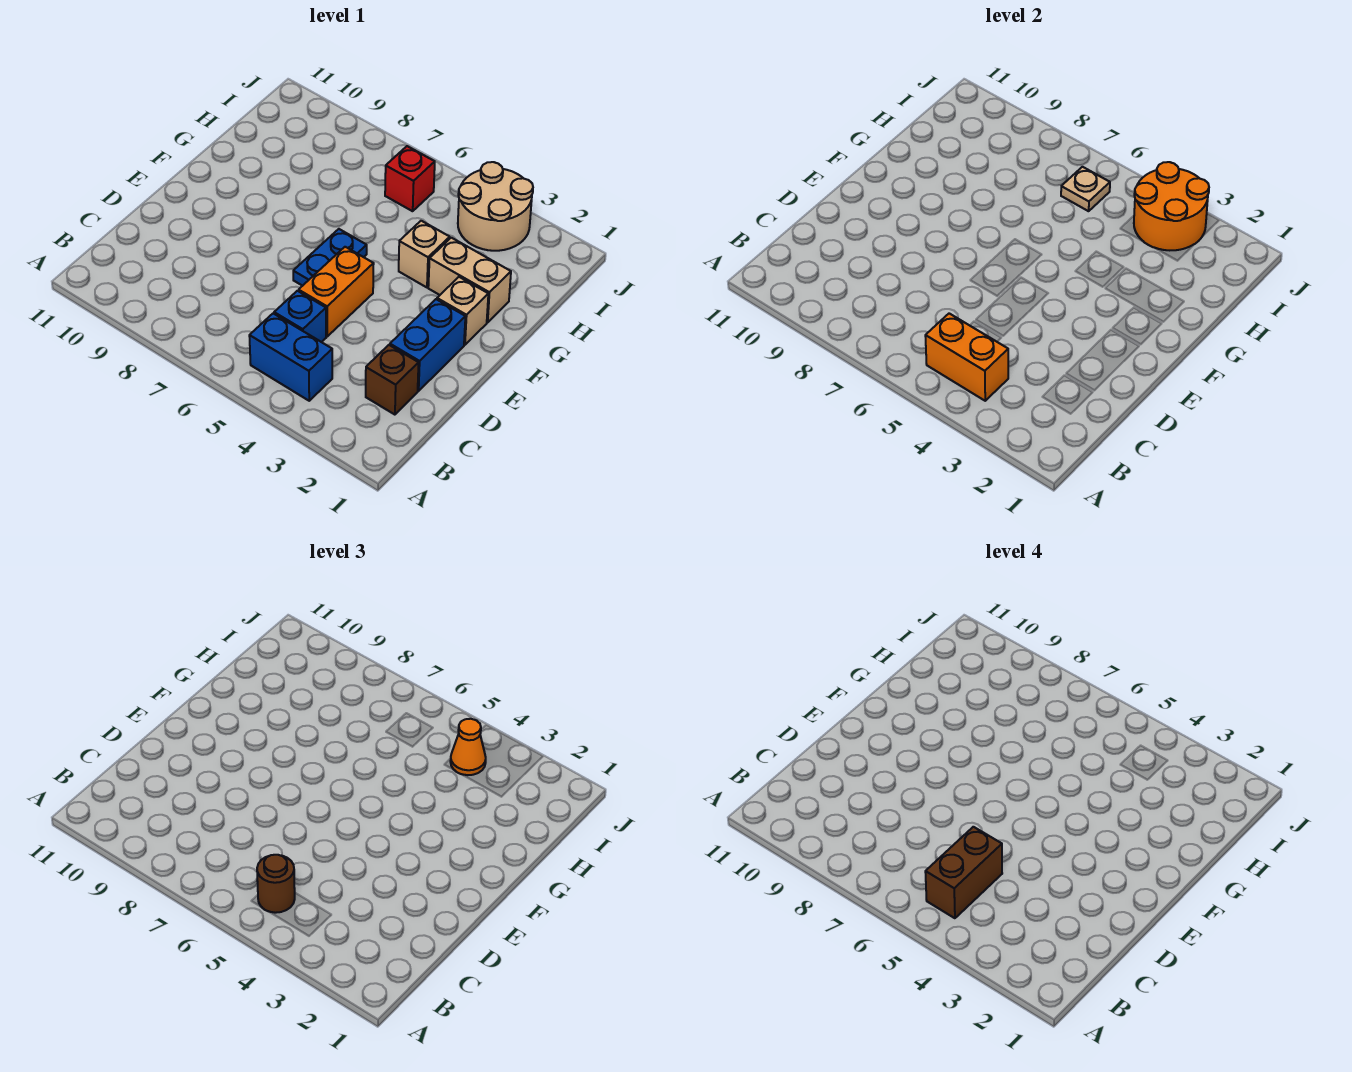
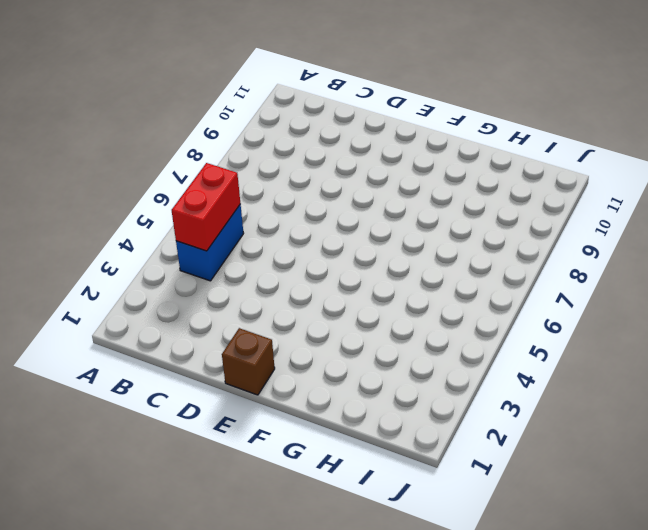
red brick B4:B5 level 2 -> orange brick B4:B5 level 2
brown brick E1 level 1 -> brown brick C2 level 1
none -> blue brick C5 level 1
none -> blue brick D2:E2 level 1
none -> orange brick D5:E5 level 1

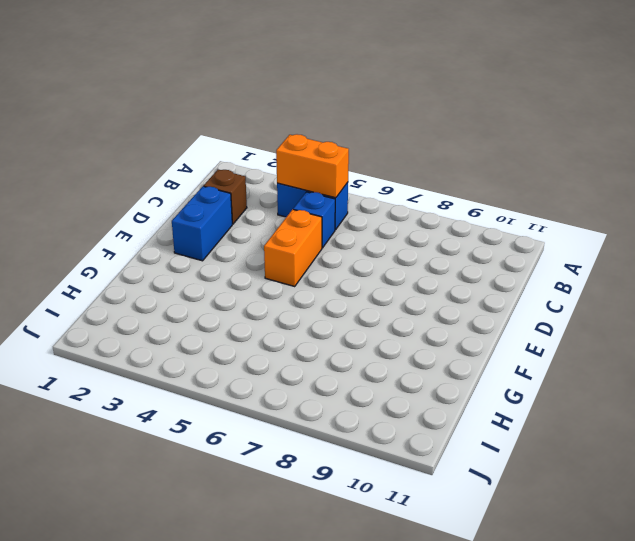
none -> blue plate E6:F6 level 1
none -> tan brick F2 level 1
none -> tan brick G2:G3 level 1

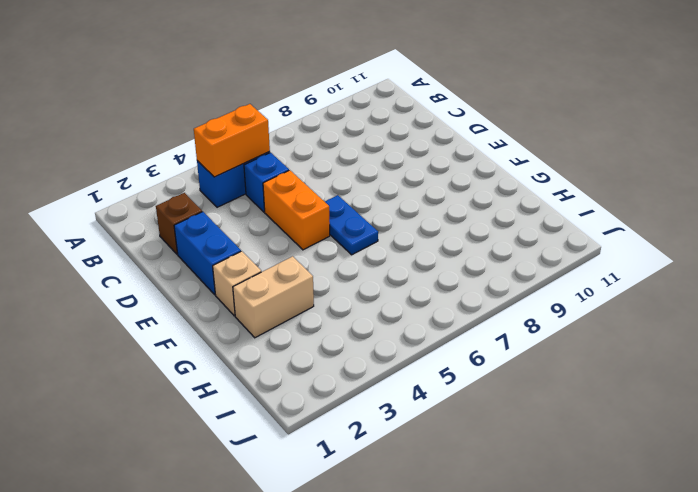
none -> tan brick G4 level 1
none -> tan round brick I3:J4 level 1
none -> red brick I6 level 1

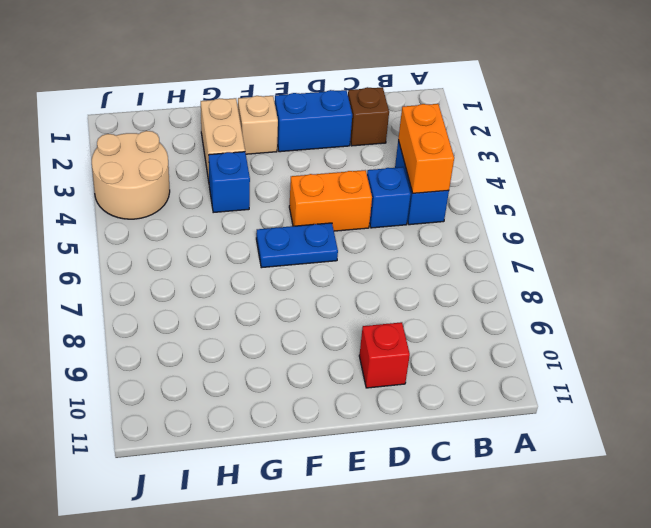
red brick D10 level 1 -> red brick I6 level 1
blue brick G4 level 1 -> tan brick G4 level 1
none -> orange round brick I3:J4 level 2
none -> tan plate I6 level 2
none -> brown round brick B5 level 3

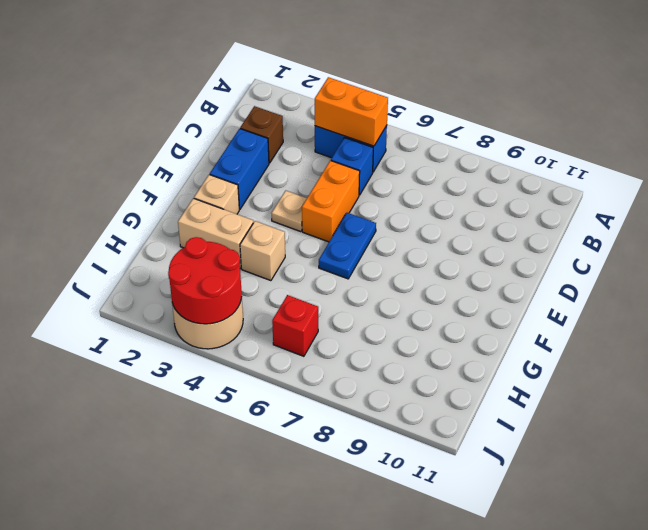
tan plate E4 level 1 -> tan plate I6 level 2
red round brick I3:J4 level 2 -> orange round brick I3:J4 level 2
none -> brown round brick B5 level 3
none -> orange cone I4 level 3
none -> brown brick B5:C5 level 4

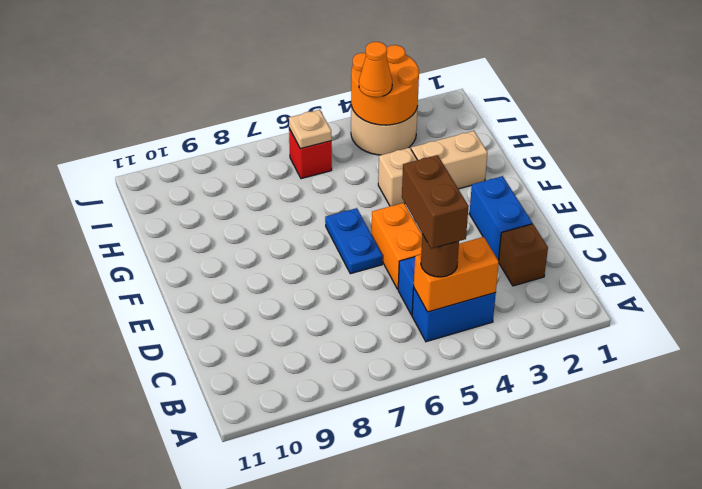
none -> tan brick F2 level 1

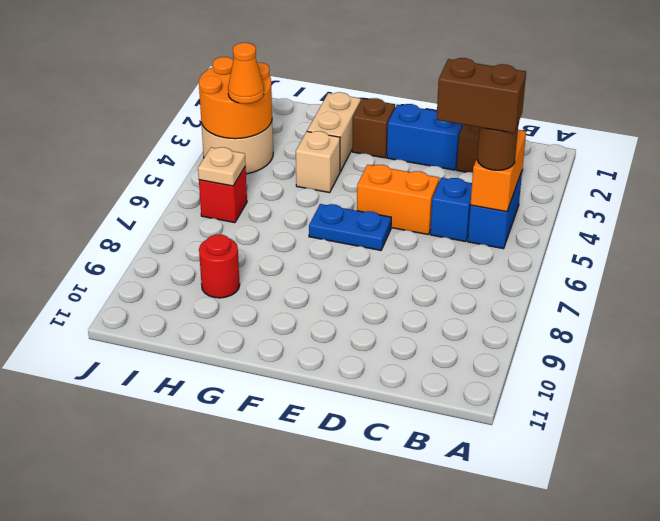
brown brick F2 level 1 -> tan brick F2 level 1
red round brick H9 level 1 -> none

